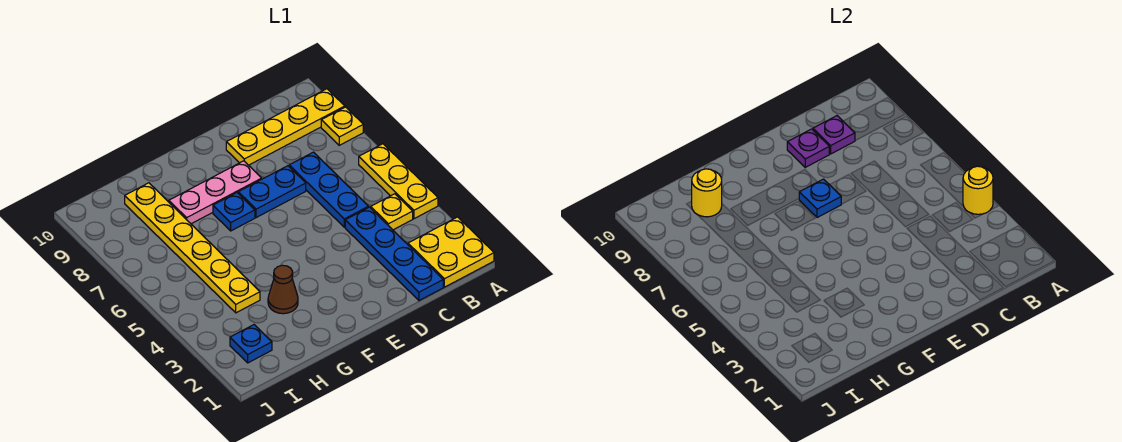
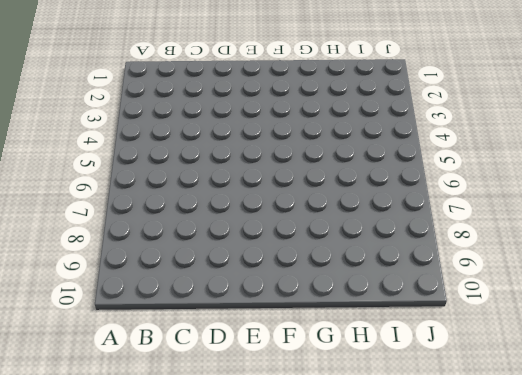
none -> yellow plate A1:B2 level 1
none -> yellow plate A4:A6 level 1
none -> yellow plate A8 level 1

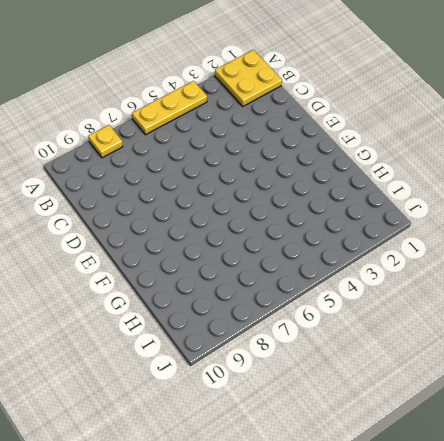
none -> yellow plate A9:D9 level 1
none -> yellow plate B4 level 1
none -> blue plate C1:C4 level 1

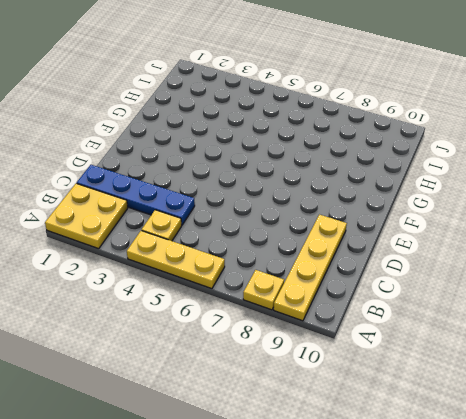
none -> blue plate C5:C7 level 1
none -> blue plate D7:E7 level 1
none -> pink plate E8:G8 level 1

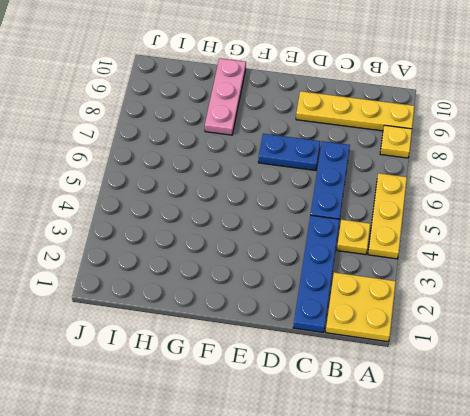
pink plate G8:G10 level 1 -> pink plate E8:G8 level 1
none -> blue plate F7 level 1
none -> brown cone G3 level 1
none -> yellow plate H4:H9 level 1

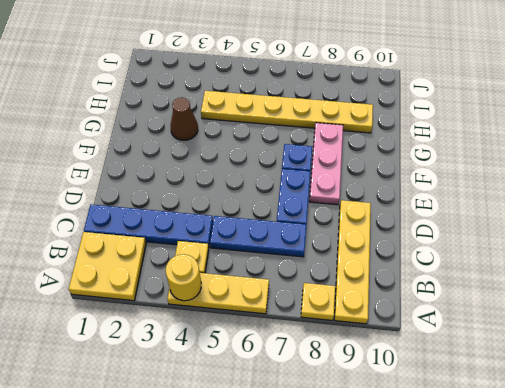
none -> blue plate I2 level 1
none -> purple plate C9 level 2
none -> purple plate D9 level 2

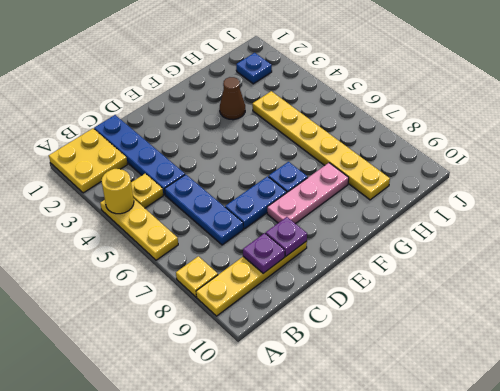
none -> blue plate E7 level 2
none -> yellow round brick H9 level 2

